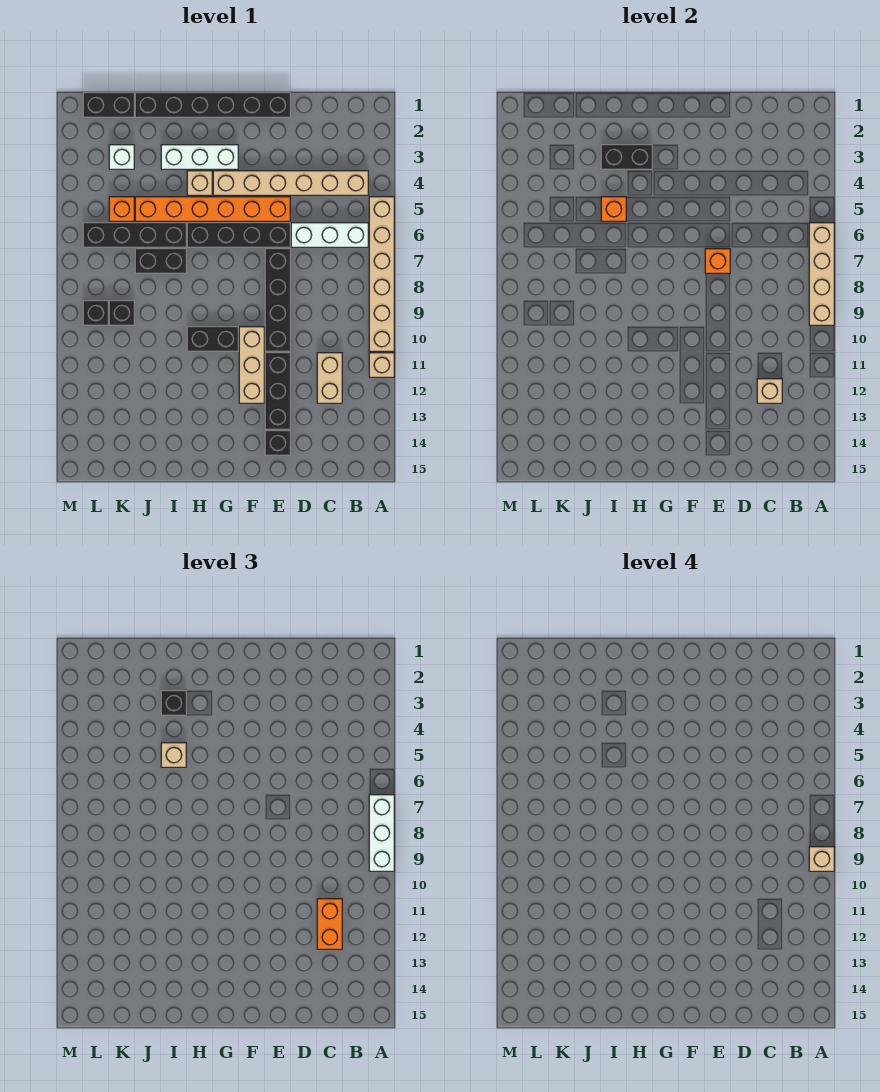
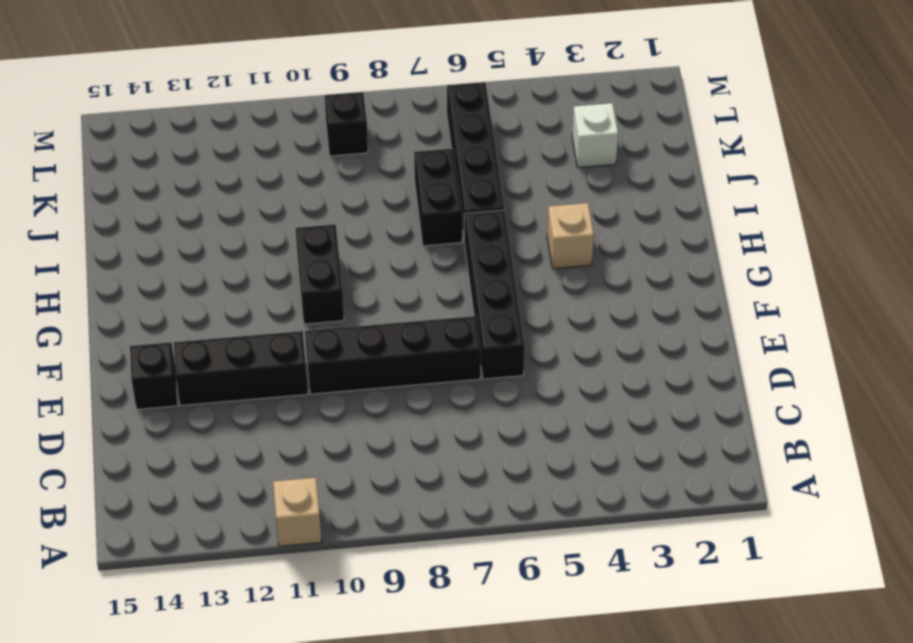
none -> tan brick A5:A10 level 1
none -> tan brick B4:G4 level 1
none -> white brick B6:D6 level 1
none -> tan brick C11:C12 level 1

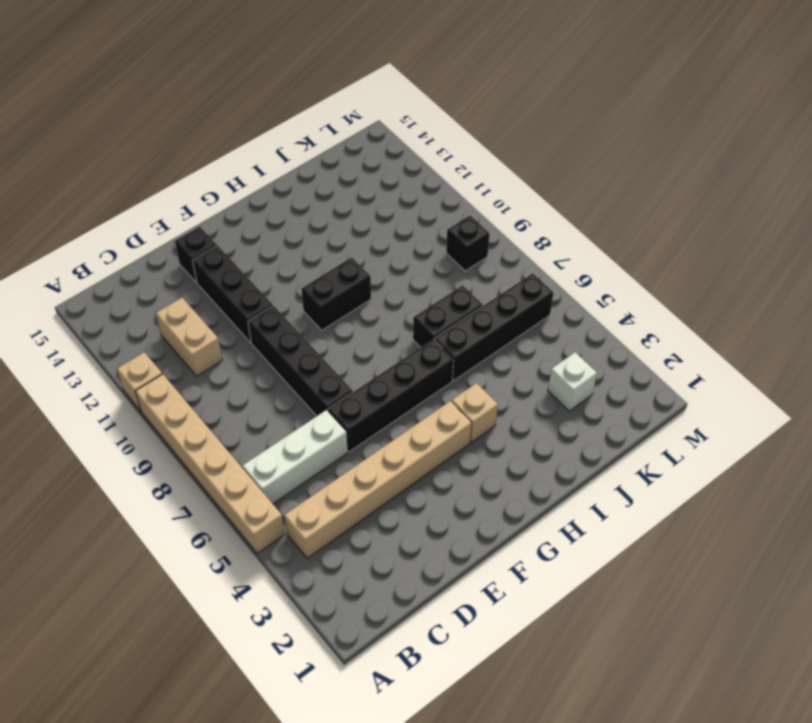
none -> black brick E1:J1 level 1
none -> orange brick E5:J5 level 1
none -> tan brick F10:F12 level 1
none -> white brick G3:I3 level 1

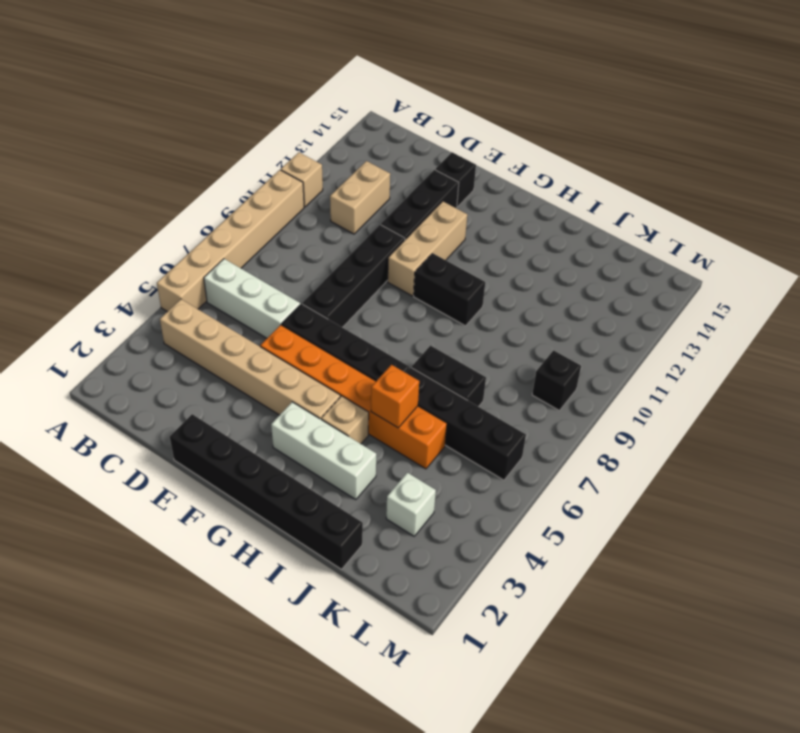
none -> black brick K1:L1 level 1
none -> orange brick K5 level 1
none -> black brick K9 level 1
none -> tan brick A6:A9 level 2

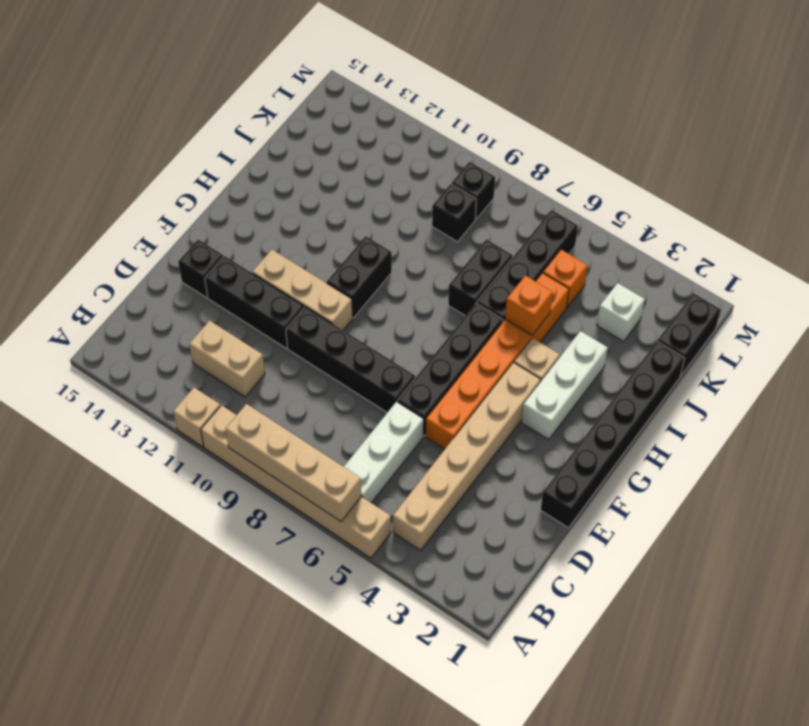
none -> tan brick C12 level 2
none -> orange brick E7 level 2
none -> black brick H3:I3 level 2
none -> white brick A7:A9 level 3

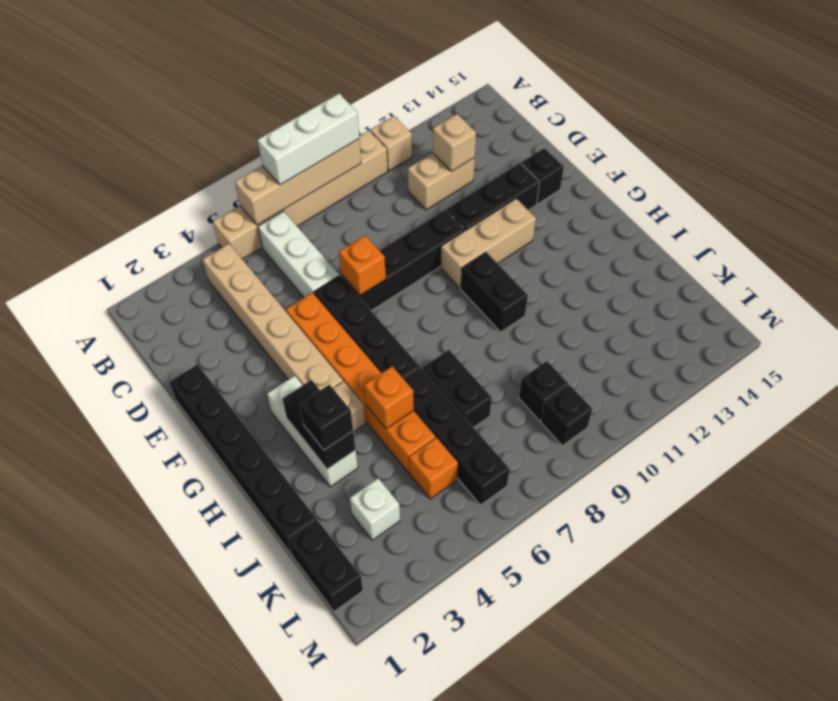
none -> orange brick C11:C12 level 3
none -> tan brick I5 level 3
none -> tan brick A9 level 4

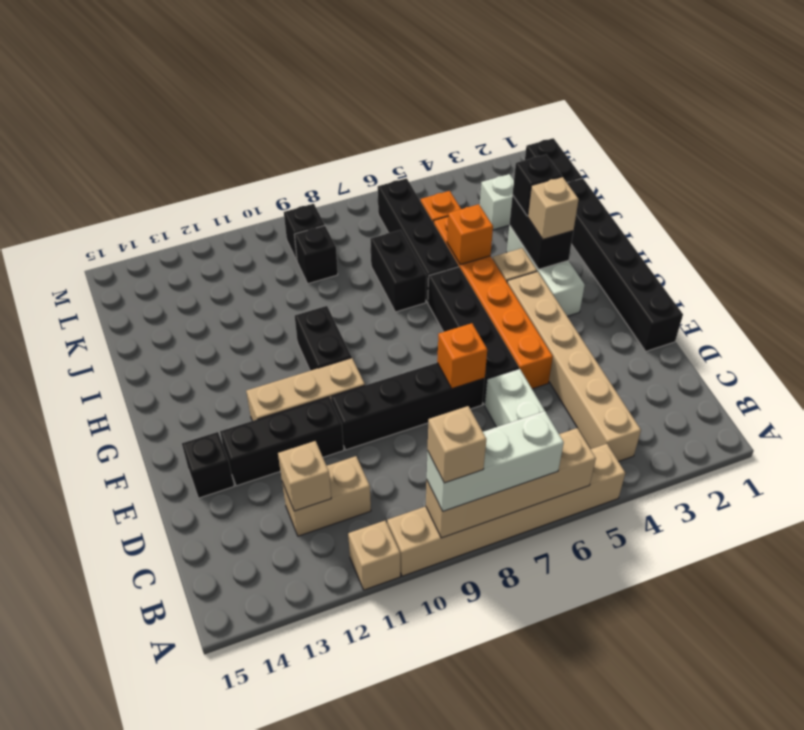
tan brick H3 level 3 -> tan brick I5 level 3
none -> orange brick C11:C12 level 3

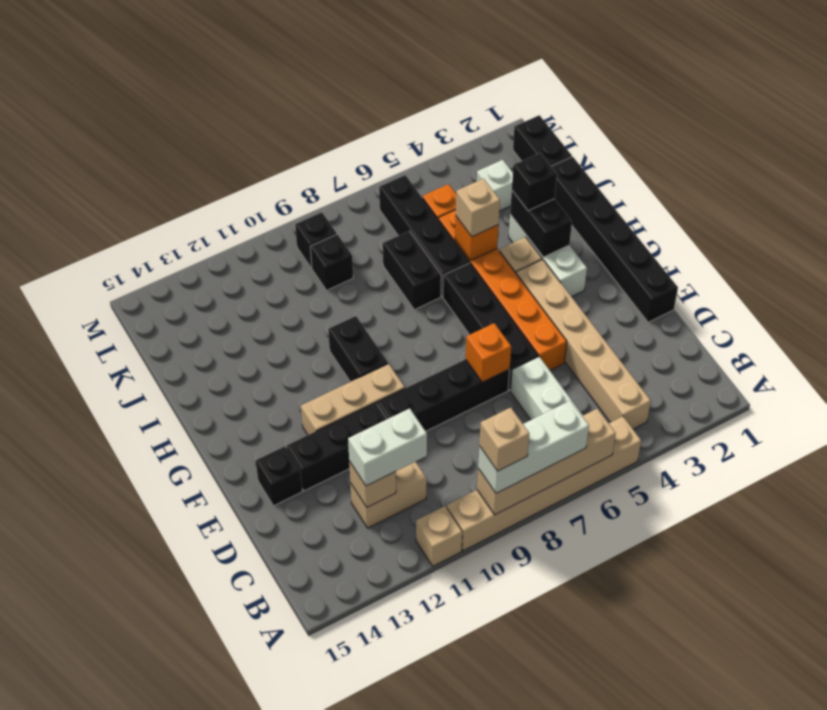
white brick C11:C12 level 3 -> orange brick C11:C12 level 3

